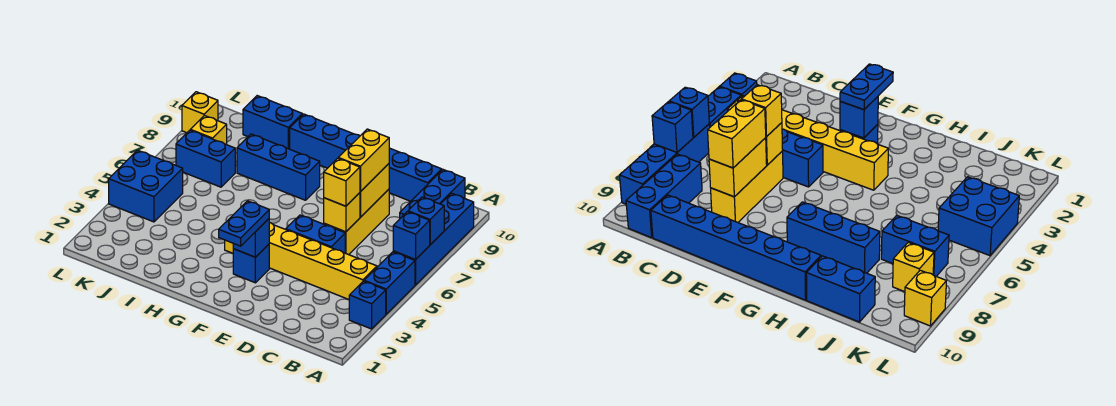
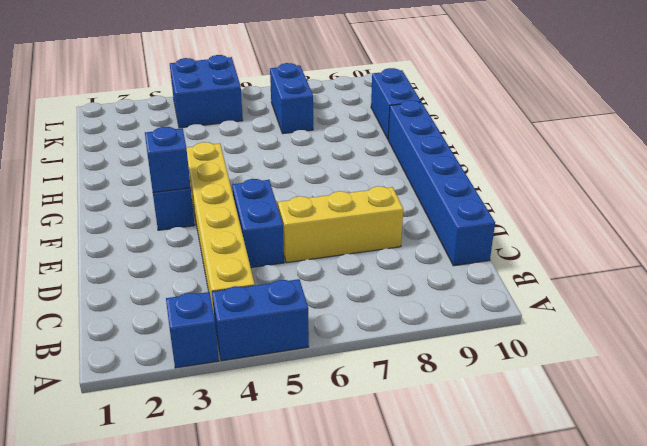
none -> blue brick A6:A9 level 1
none -> blue brick B8:B10 level 1
none -> blue brick G8:I8 level 1

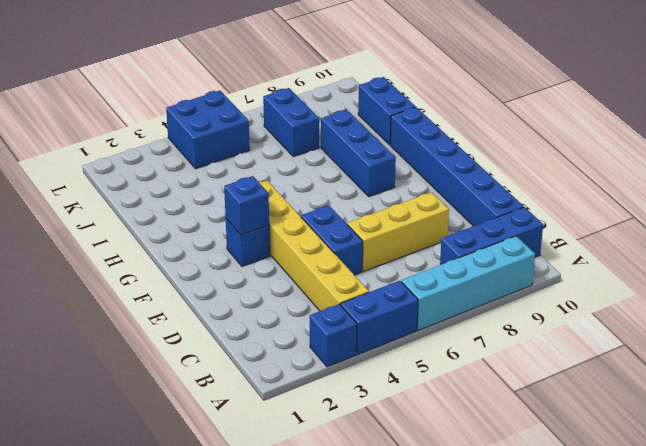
cyan brick A6:A9 level 1 -> blue brick A6:A9 level 1
none -> yellow brick K8 level 1
none -> yellow brick L9 level 1
none -> blue brick A6 level 2

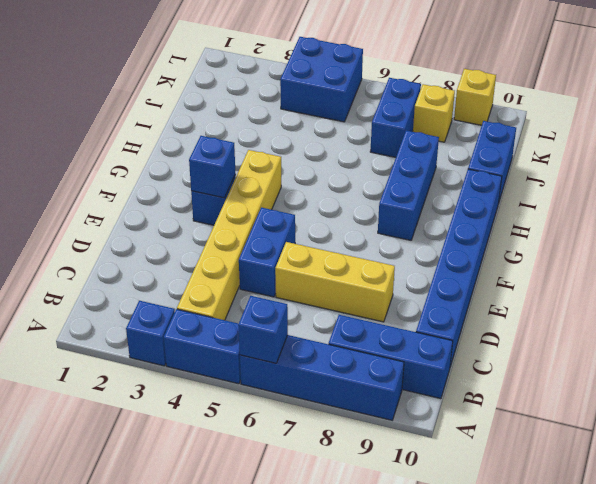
none -> blue brick A7 level 2
none -> yellow brick D6 level 2
none -> yellow brick D7:D8 level 2

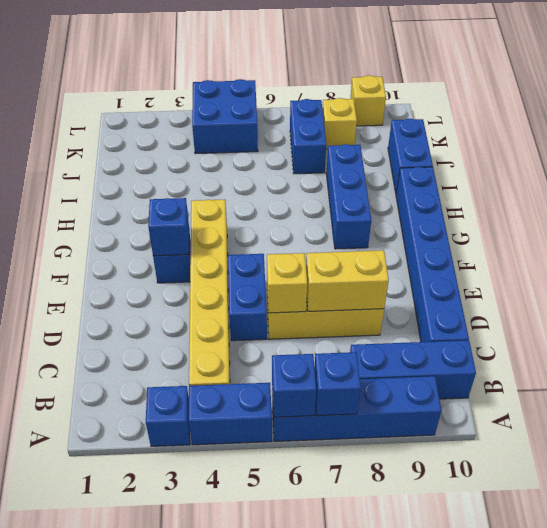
none -> yellow brick D6 level 3
none -> yellow brick D7:D8 level 3
none -> blue plate F2:F3 level 3

